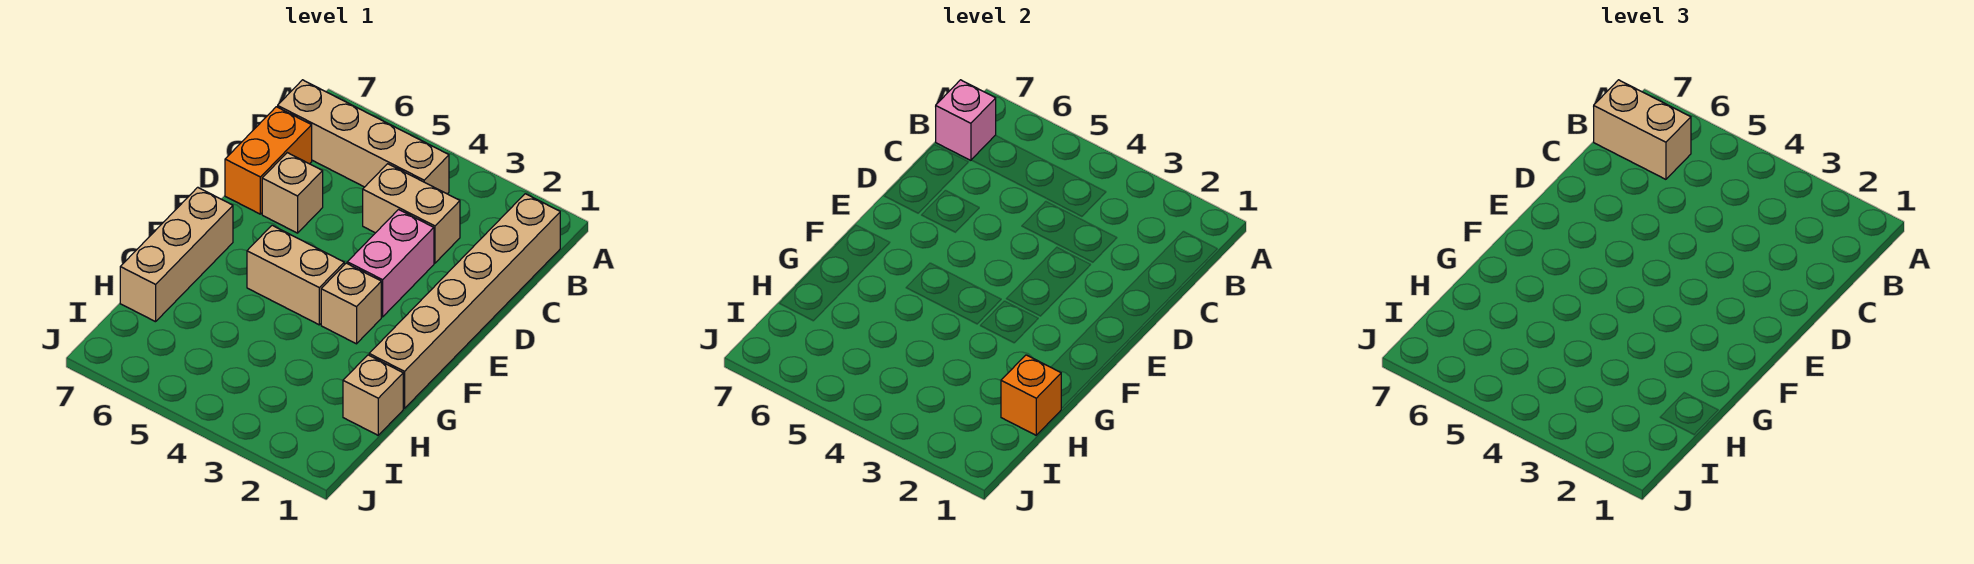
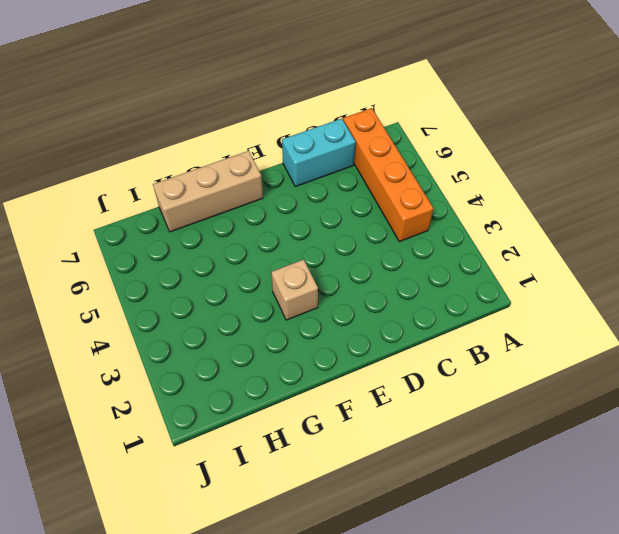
orange brick B4:B7 level 1 -> tan brick B4:B7 level 1
cyan brick C7:D7 level 1 -> orange brick C7:D7 level 1
none -> tan brick B1:G1 level 1
none -> tan brick C3:C4 level 1
none -> pink brick D3:E3 level 1

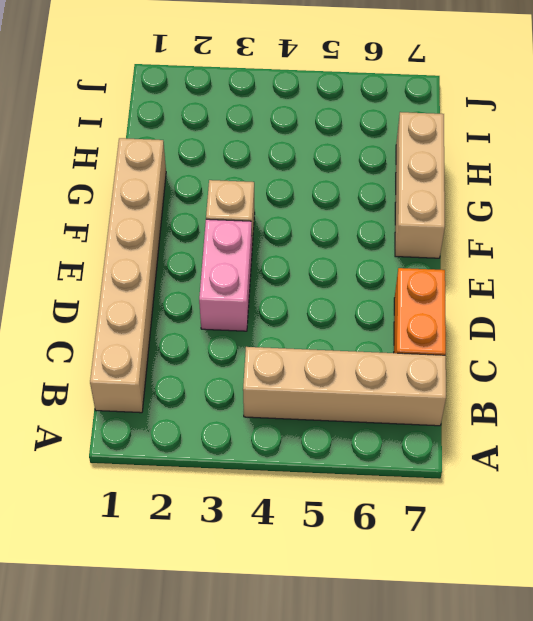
none -> tan brick C3:C4 level 1
none -> tan brick D6 level 1
none -> tan brick F4:F5 level 1

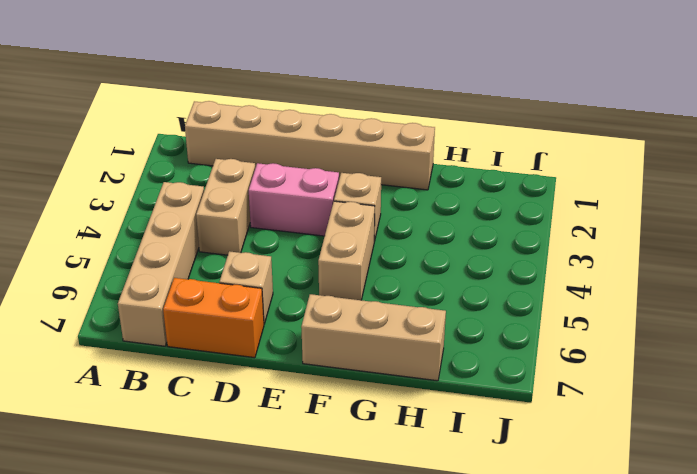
none -> tan brick H1 level 1
none -> pink brick B7 level 2
none -> orange brick H1 level 2

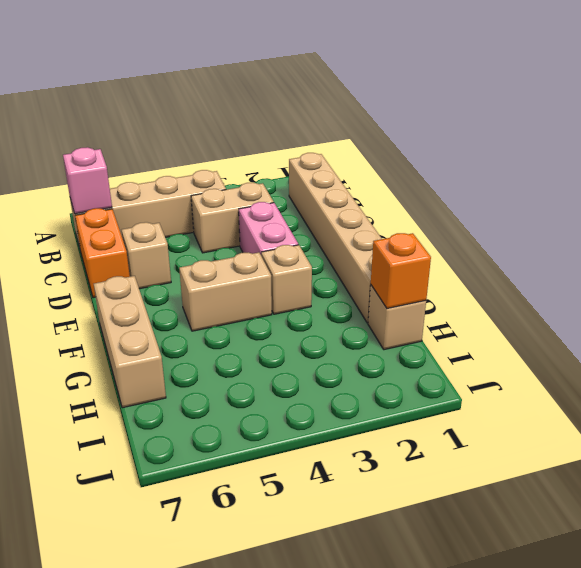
none -> tan brick B6:B7 level 3

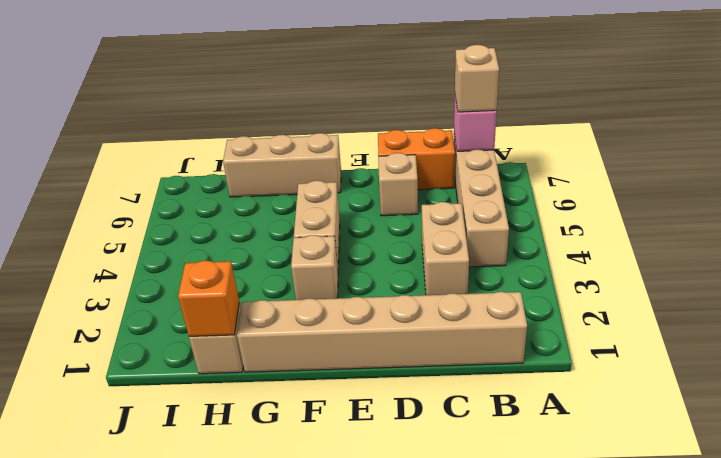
tan brick B7 level 3 -> tan brick B6:B7 level 3
none -> pink brick D3:E3 level 1

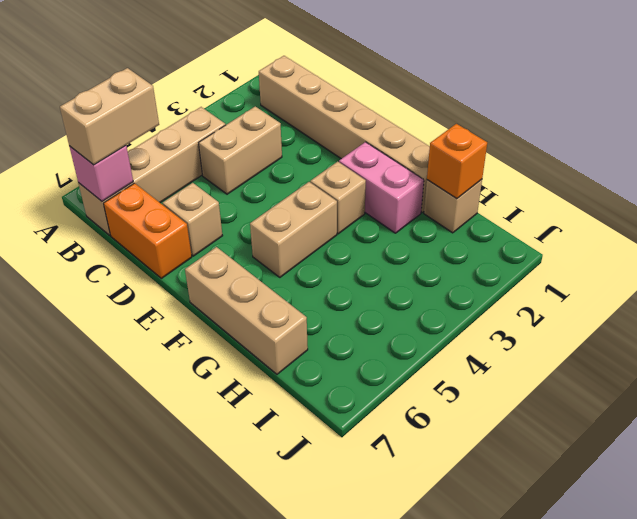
pink brick F2:G2 level 1 -> pink brick D3:E3 level 1

